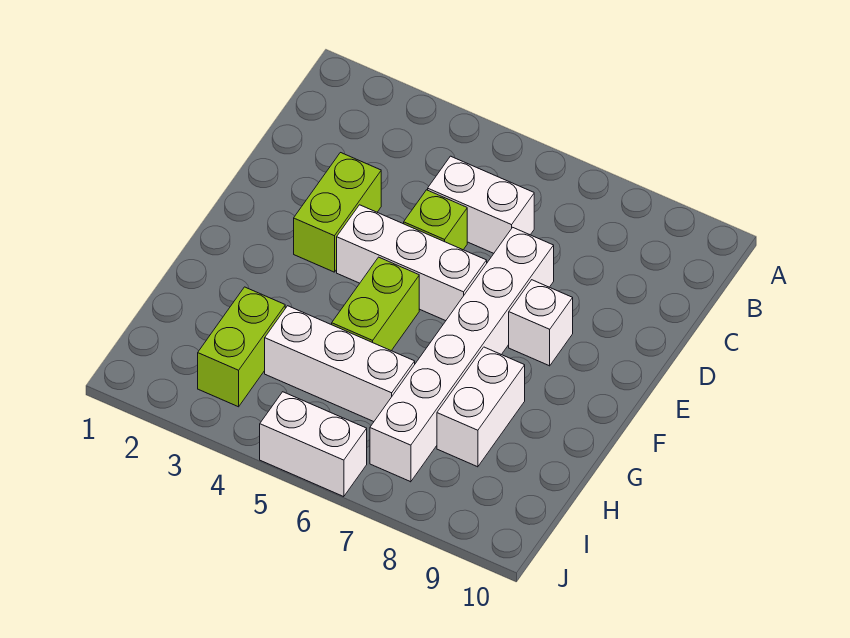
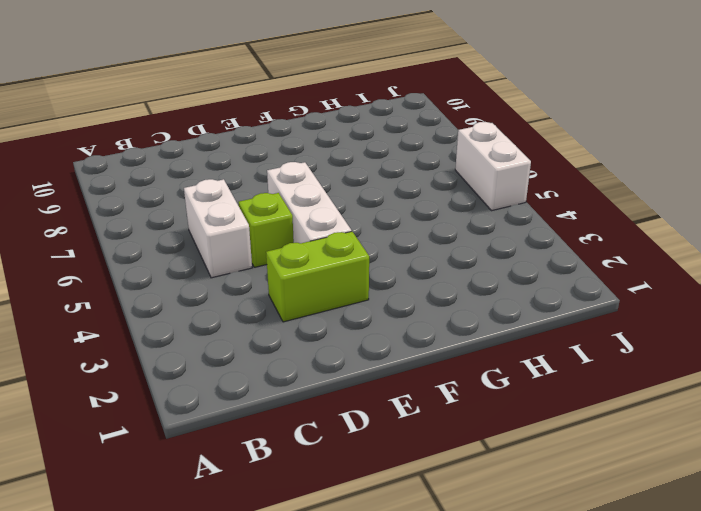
none -> white brick D7:I7 level 1
none -> white brick E8 level 1

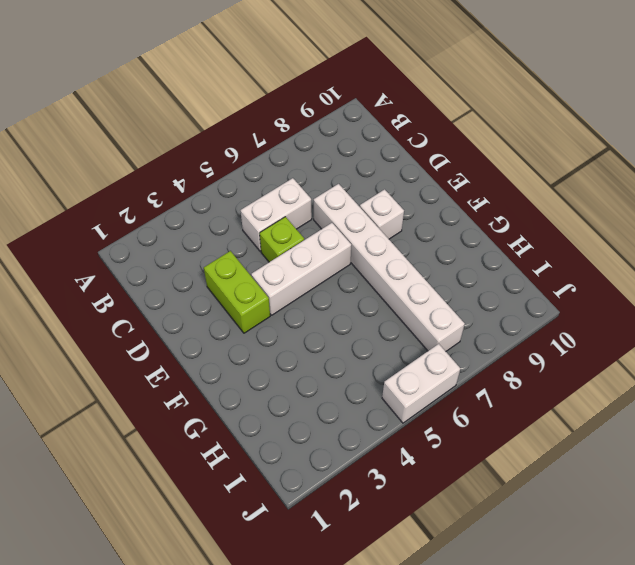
none -> lime brick F5:G5 level 1
none -> white brick G8:H8 level 1

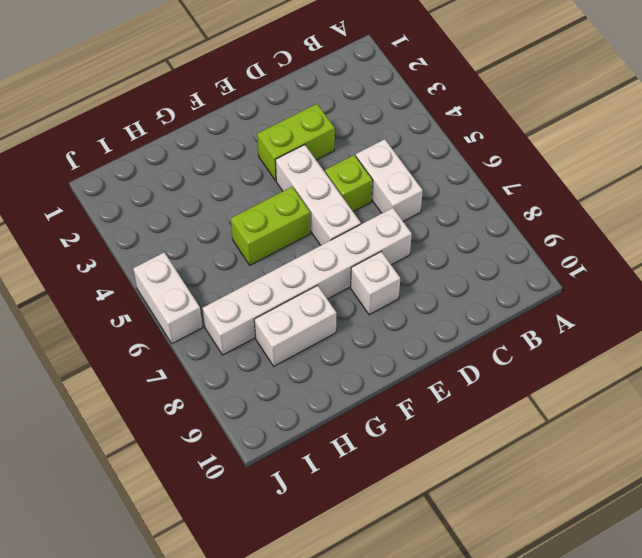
none -> lime brick H3:I3 level 1
none -> white brick H4:H6 level 1

